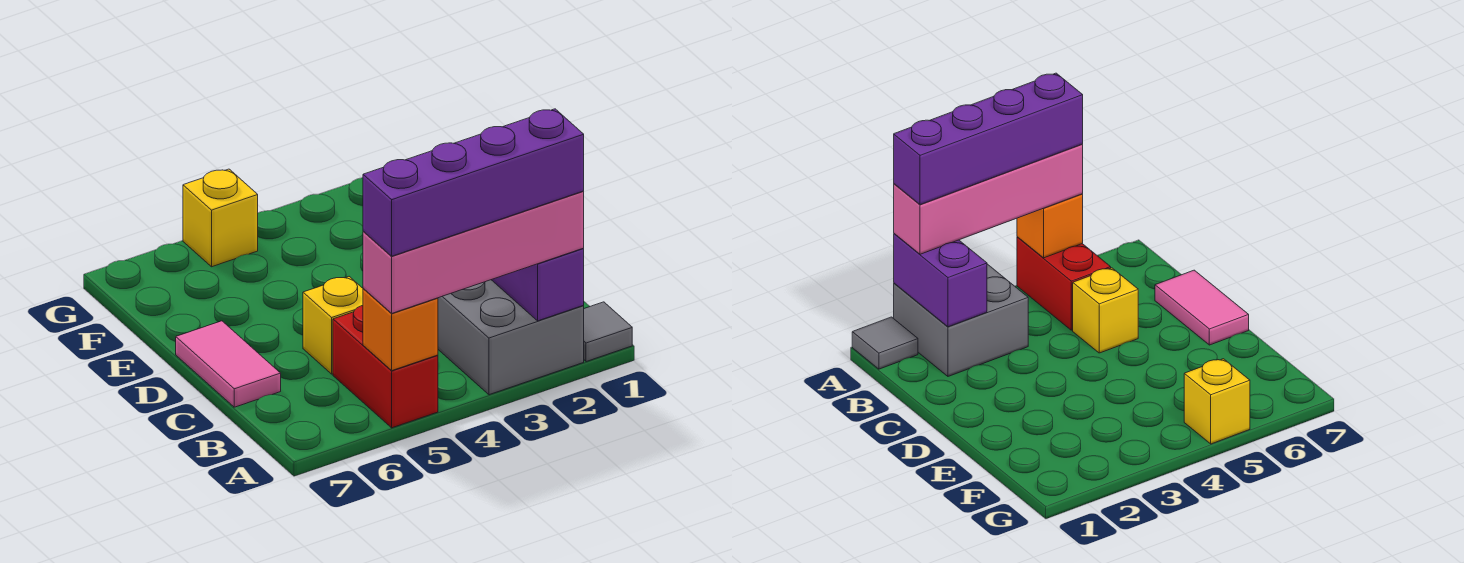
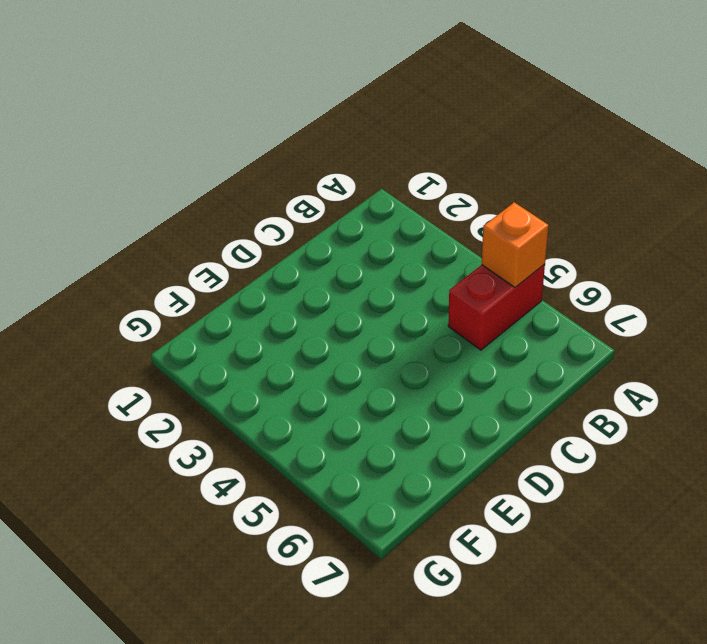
none -> grey tile A1 level 1
none -> grey brick A2:B3 level 1

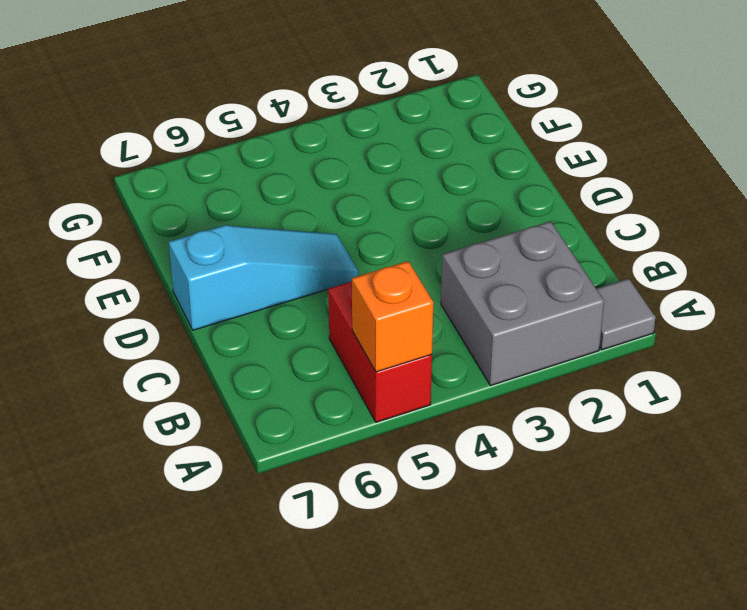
cyan slope D5:D7 level 1 top 7 -> pink tile C7:D7 level 1
none -> yellow brick C5 level 1
none -> yellow brick G5 level 1

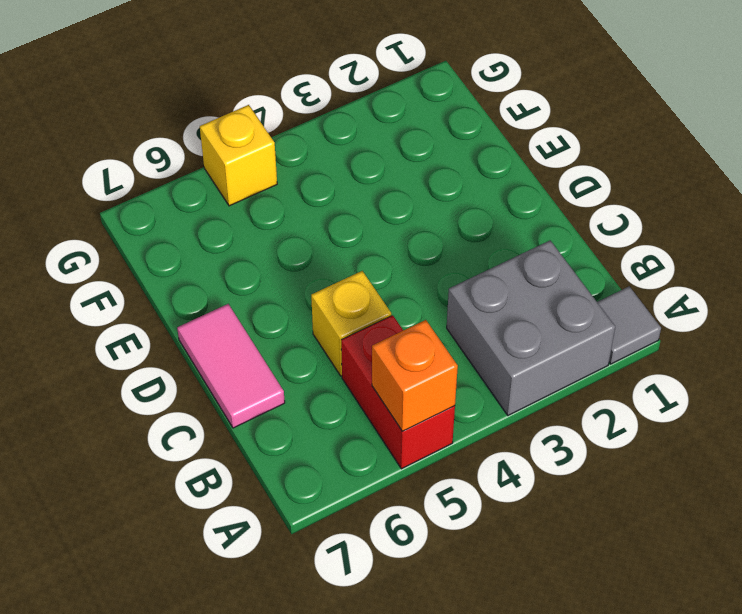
none -> purple brick A2:B2 level 2
none -> pink brick A2:A5 level 3

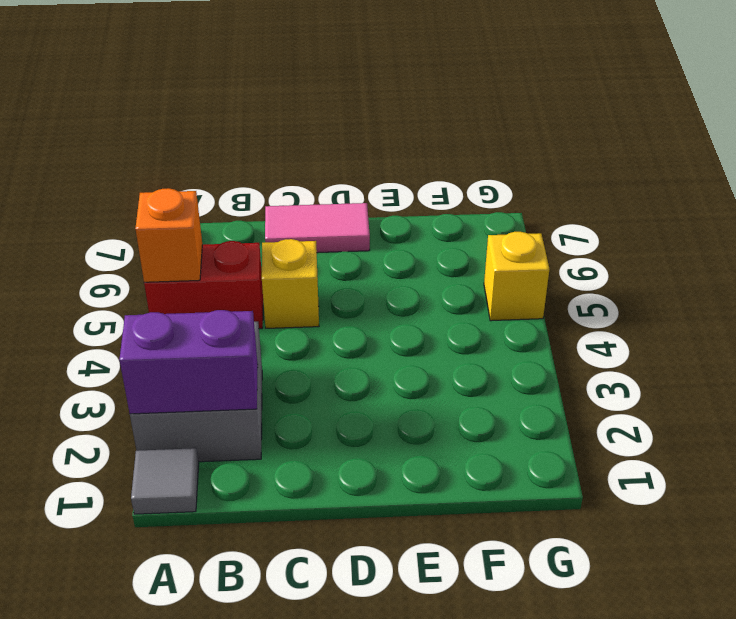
none -> pink brick A2:A5 level 3
none -> purple brick A2:A5 level 4

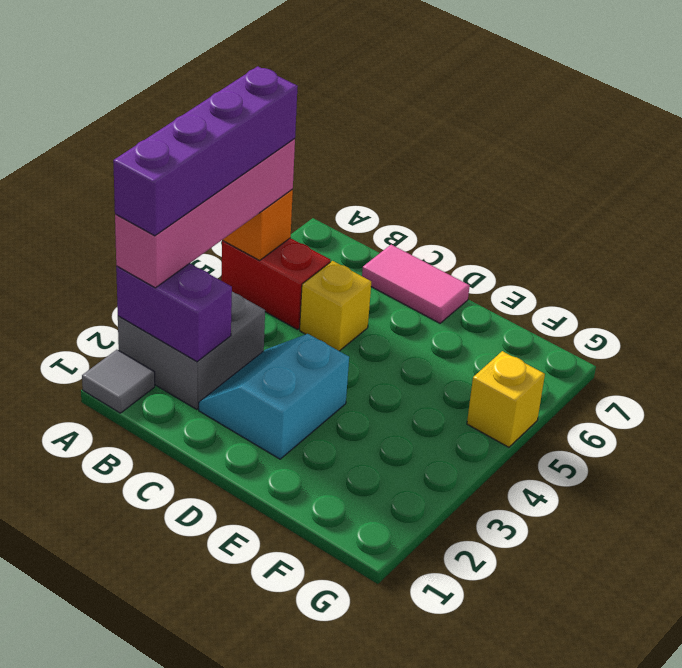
cyan slope C2:D3 level 1 top D -> none

